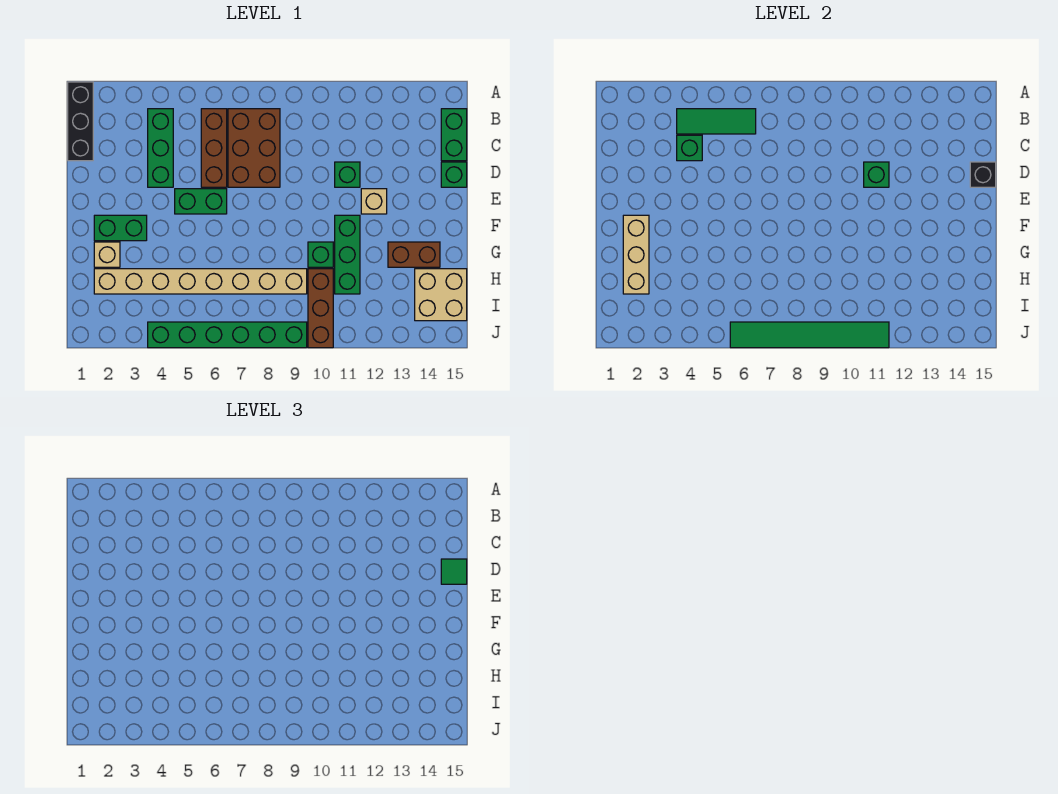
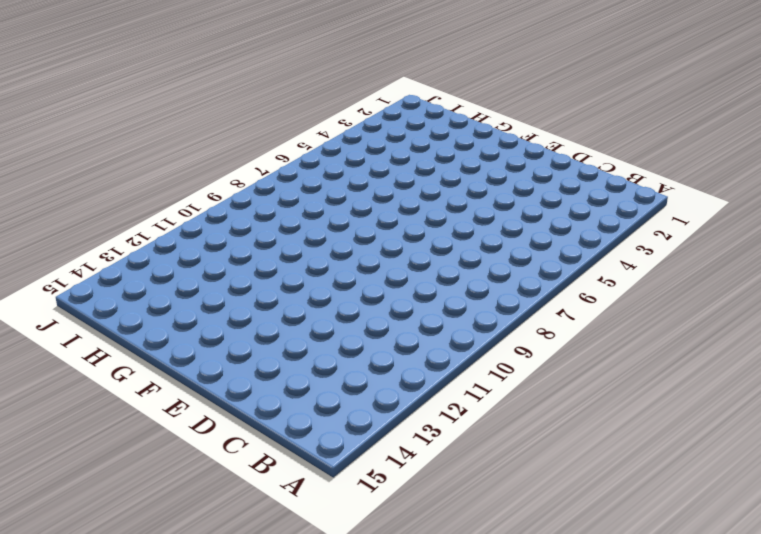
none -> black brick A1:C1 level 1
none -> green brick B4:D4 level 1
none -> brown brick B6:D6 level 1

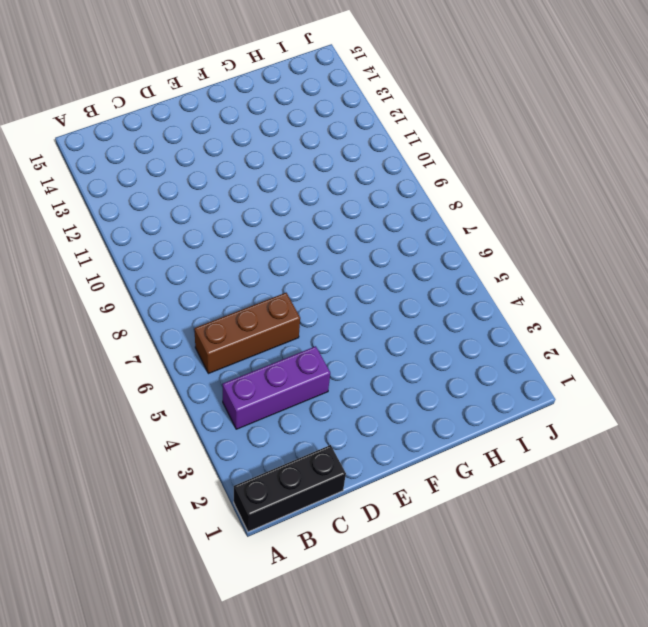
purple brick B4:D4 level 1 -> green brick B4:D4 level 1
none -> brown brick B7:D8 level 1
none -> green brick B15:C15 level 1
none -> green brick D11 level 1

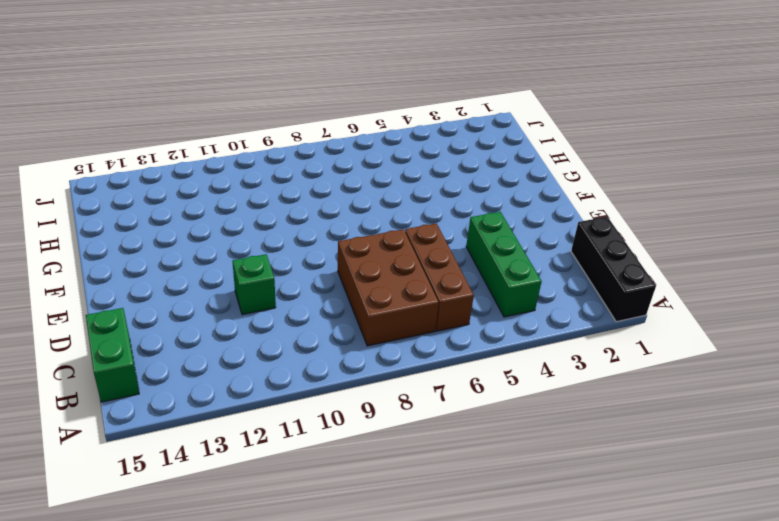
none -> green brick D15 level 1
none -> green brick E5:E6 level 1
none -> tan brick E12 level 1

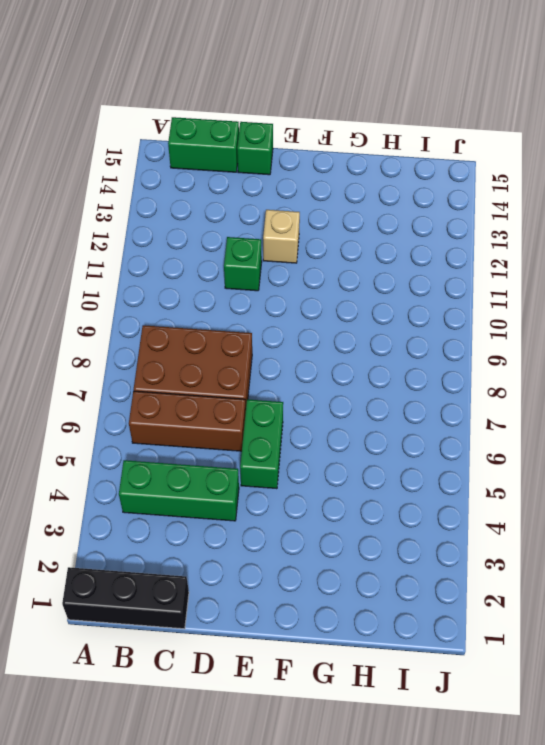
none -> green brick F2:F3 level 1
none -> green brick F11:H11 level 1
none -> tan brick G2 level 1

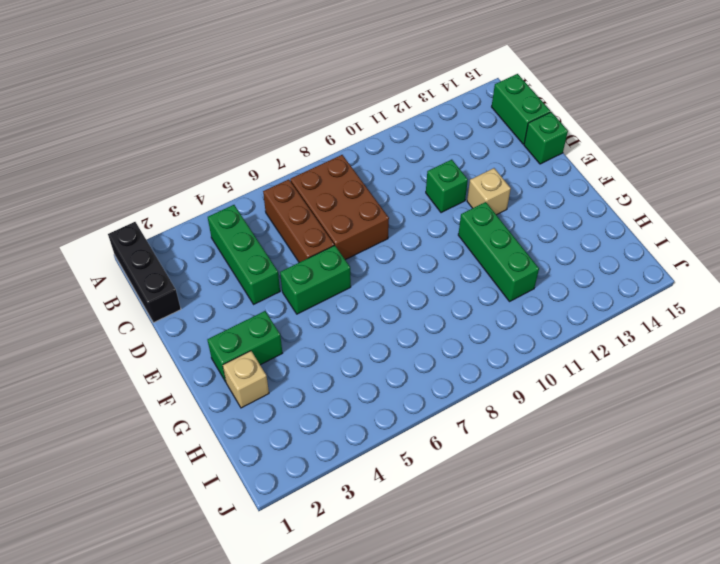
none -> green brick G10 level 1
none -> brown brick G13:G14 level 1
none -> tan brick H2:H9 level 1

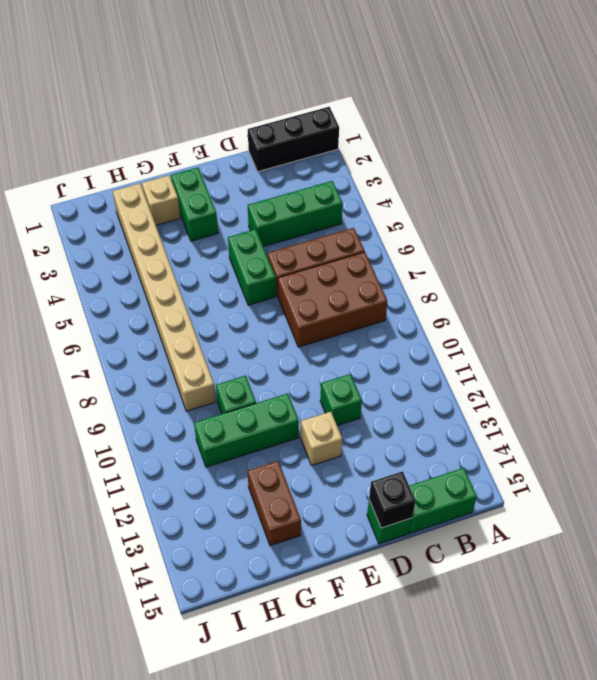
none -> brown brick H10:J10 level 1
none -> tan brick H14:I15 level 1
none -> green brick J4:J9 level 1

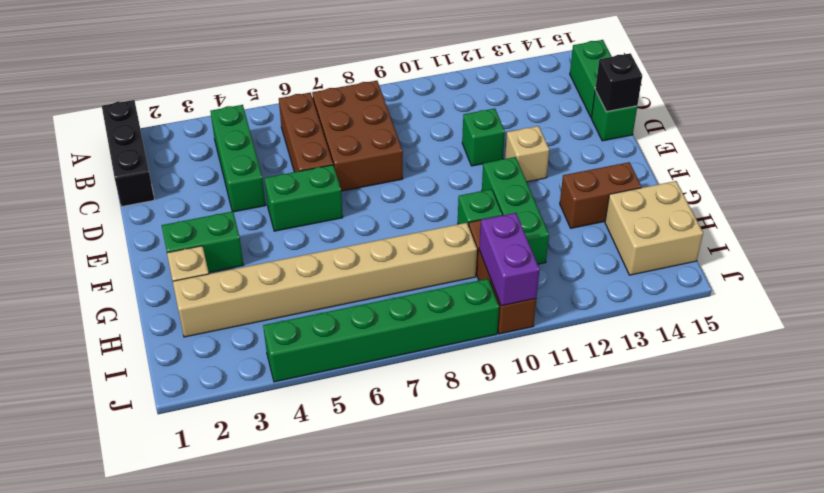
purple brick I10:J10 level 2 -> green tile J6:J11 level 2
none -> green tile B4:B6 level 2
none -> green brick C4 level 2
none -> green brick D11 level 2

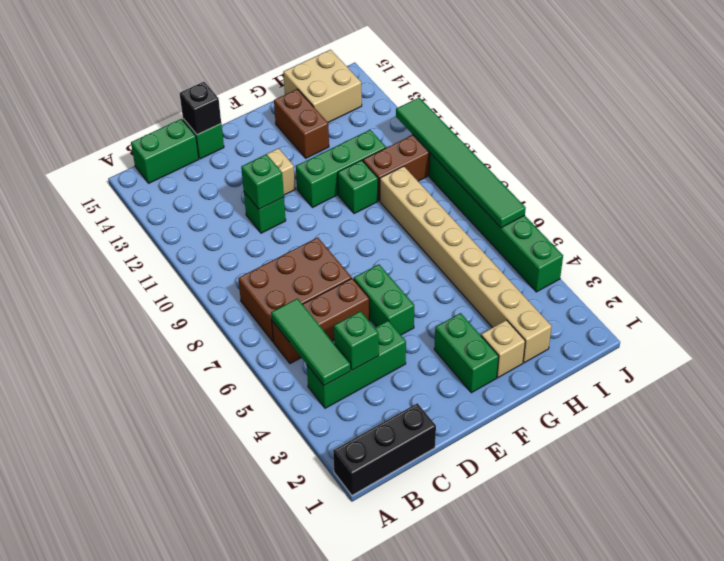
none -> tan brick F2:H2 level 2
none -> green tile D15 level 3

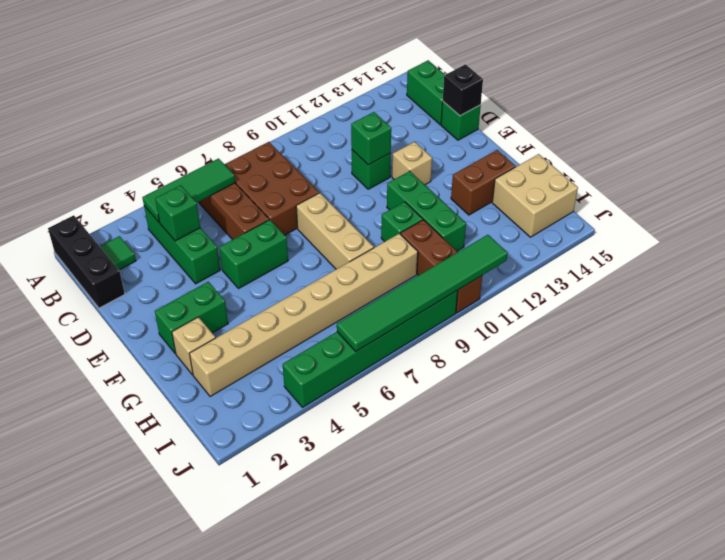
green tile B2 level 1 -> green tile D15 level 3
tan brick E8:G8 level 1 -> tan brick F2:H2 level 2

